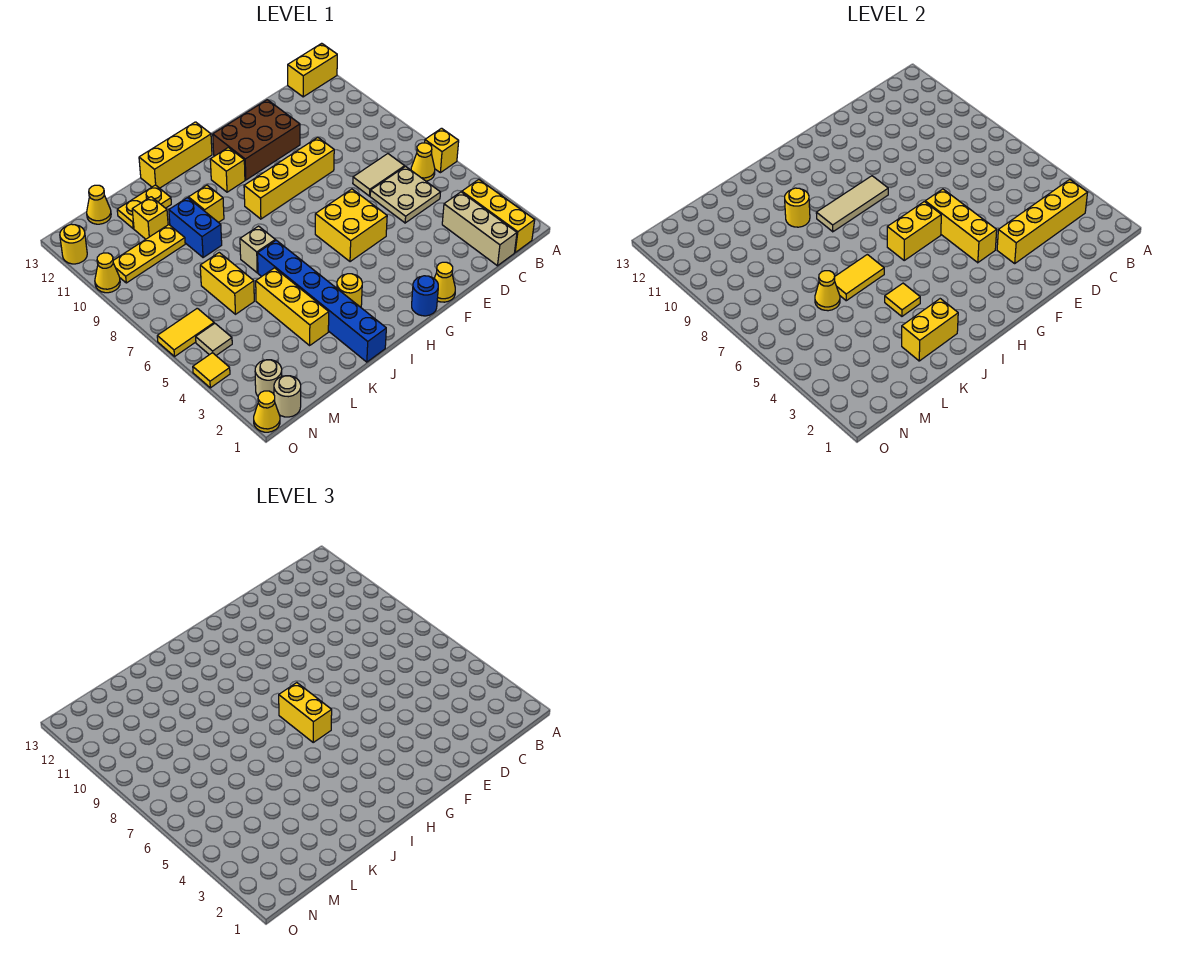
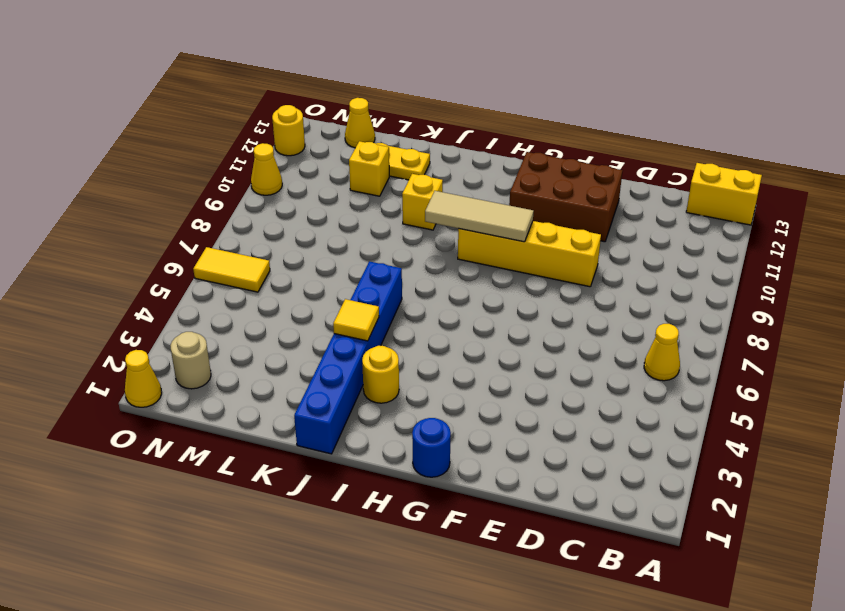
none -> yellow brick A6 level 1
none -> yellow brick B1:B3 level 1
none -> tan brick C1:C3 level 1
none -> tan plate C5:D6 level 1

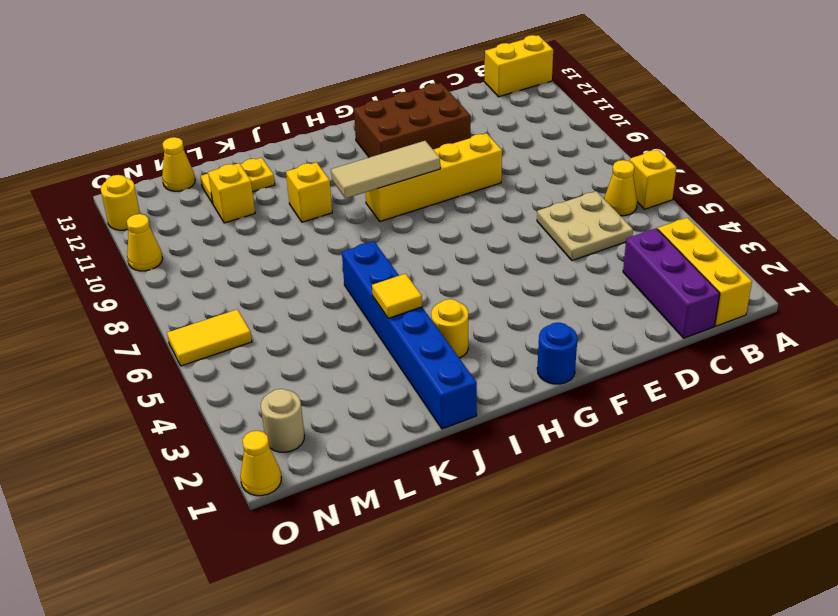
purple brick C1:C3 level 1 -> tan brick C1:C3 level 1
none -> tan tile C7:D7 level 1
none -> yellow cone F1 level 1
none -> yellow brick F5:G6 level 1
none -> yellow brick H11 level 1

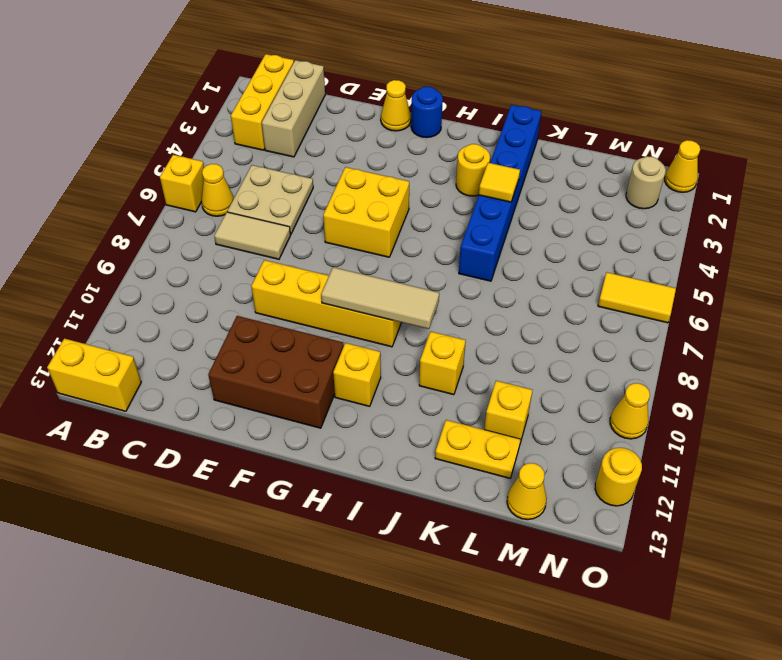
none -> yellow brick H13:J13 level 1
none -> tan brick J7 level 1
none -> yellow brick K3:K5 level 1
none -> blue brick K9:K10 level 1

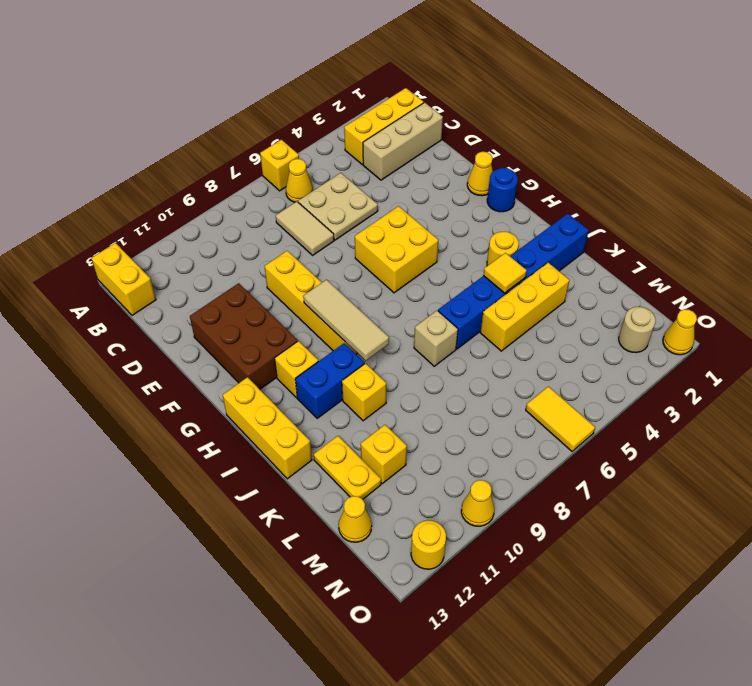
blue brick I10:I11 level 1 -> blue brick K9:K10 level 1
none -> yellow brick L6:L7 level 1
none -> yellow plate L10:N10 level 1
none -> tan round brick N1 level 1
none -> tan tile N5 level 1

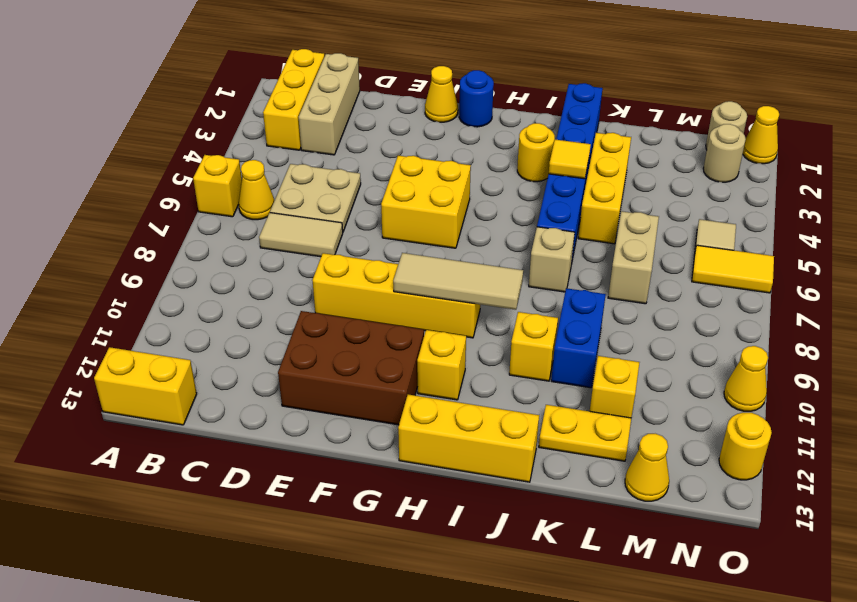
tan brick L6:L7 level 1 -> yellow brick L6:L7 level 1
none -> yellow plate L10:N10 level 1
none -> yellow tile O4 level 1
none -> yellow brick B3:E3 level 2
none -> yellow brick F4:F6 level 2

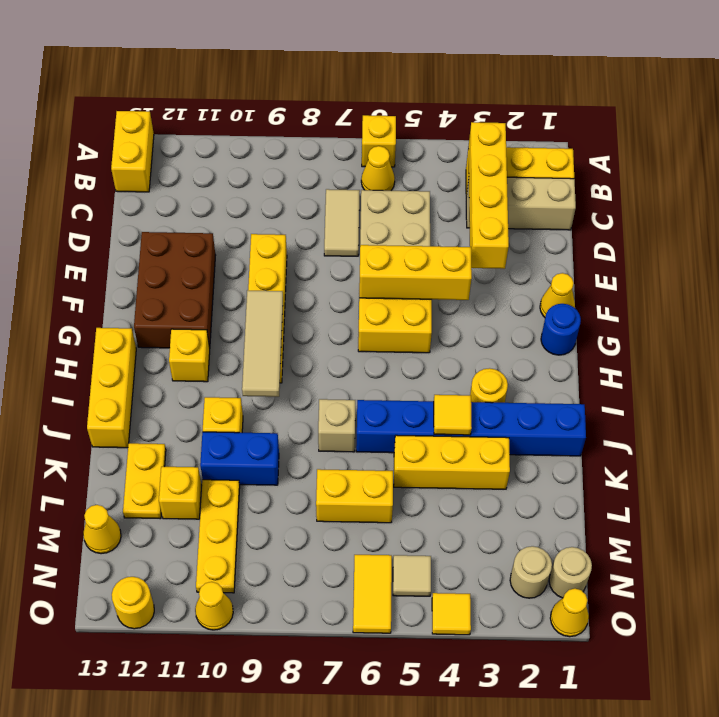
none -> yellow brick G6:H6 level 2
none -> yellow brick J2:K2 level 2
none -> yellow tile J6:K6 level 2
none -> yellow round brick J10 level 2

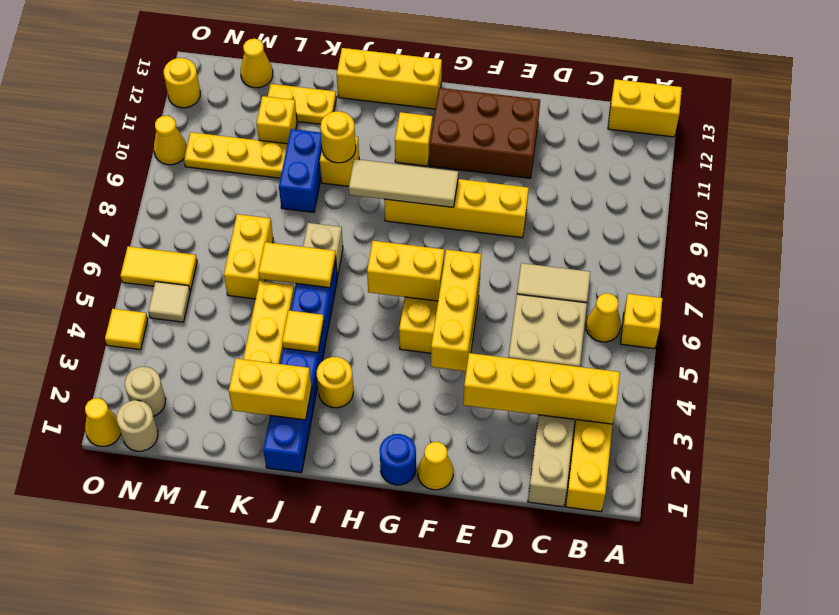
none -> yellow cone L6 level 2
none -> yellow brick H6:H7 level 3

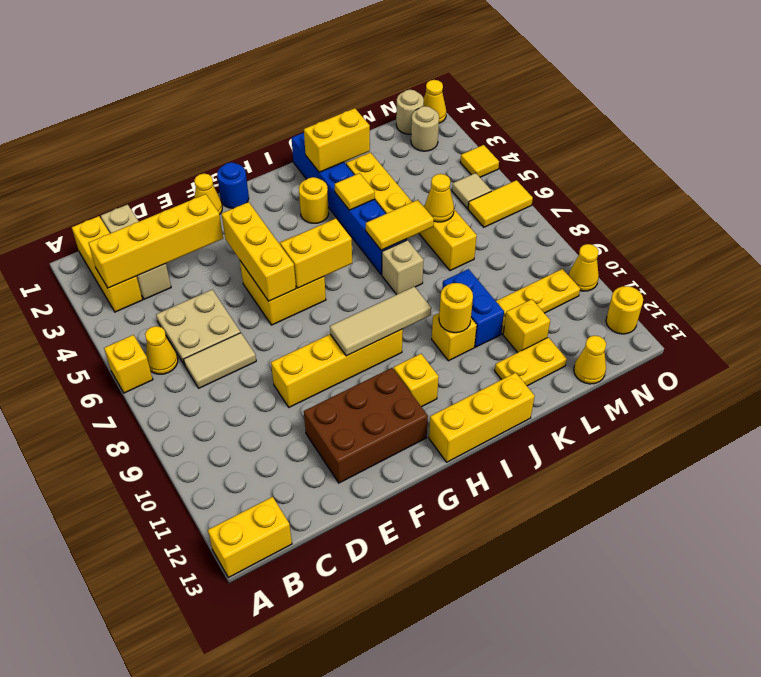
none -> yellow brick H6:H7 level 3

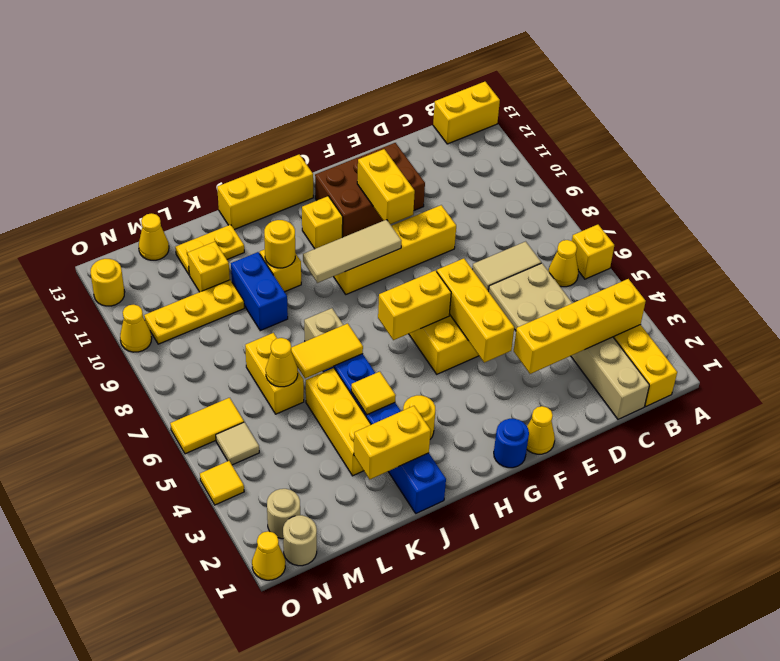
yellow brick F10:F11 level 2 -> yellow brick H6:H7 level 3

